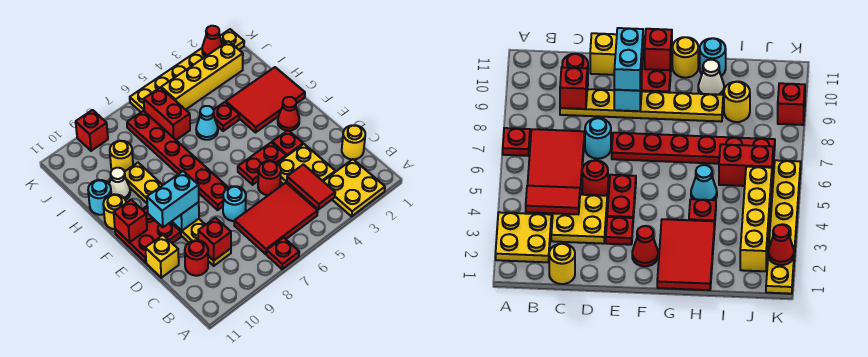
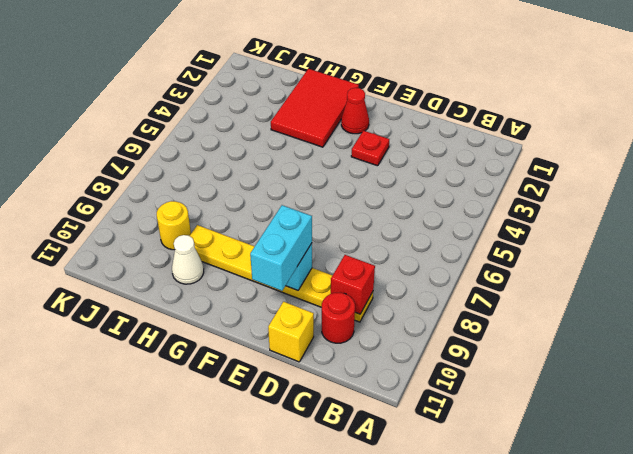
none -> yellow plate A2:B3 level 1
none -> red plate A7 level 1
none -> red tile B5:C7 level 1
none -> yellow round brick C1 level 1

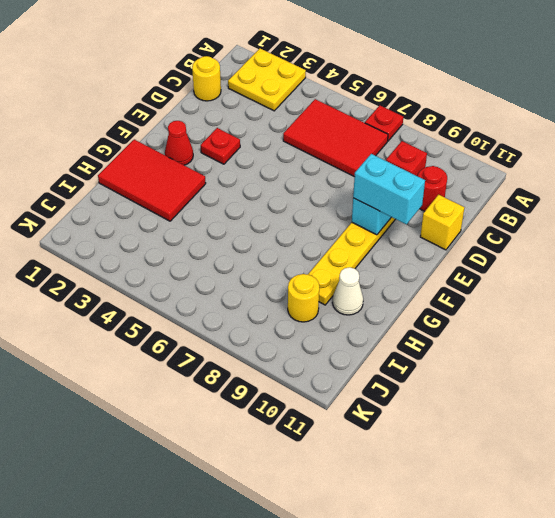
none -> yellow plate C3:D4 level 1
none -> red round brick D5 level 1
none -> cyan round brick D7 level 1
none -> red plate E4:E5 level 1

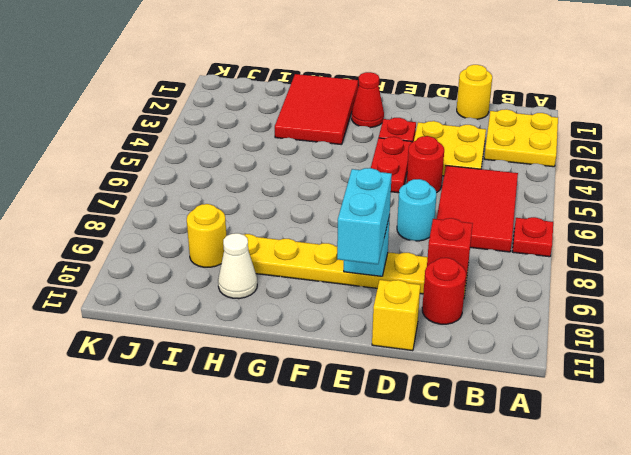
none -> red plate E7:J7 level 1
none -> red plate E10:F11 level 1
none -> yellow round brick G11 level 1
none -> red plate H4 level 1

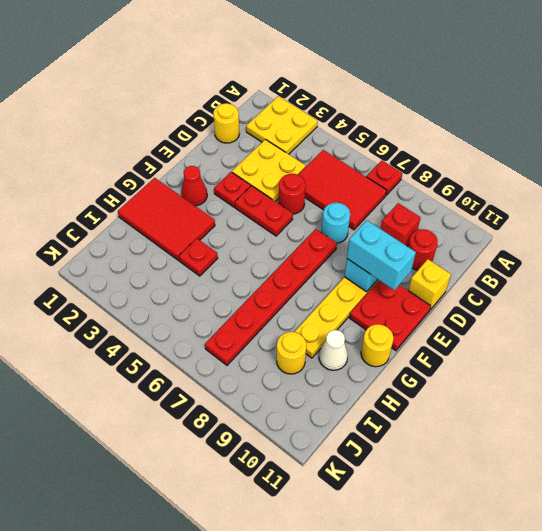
none -> cyan cone H5 level 1
none -> cyan round brick H11 level 1
none -> red brick I6:J6 level 1
none -> yellow brick J2:J5 level 1

